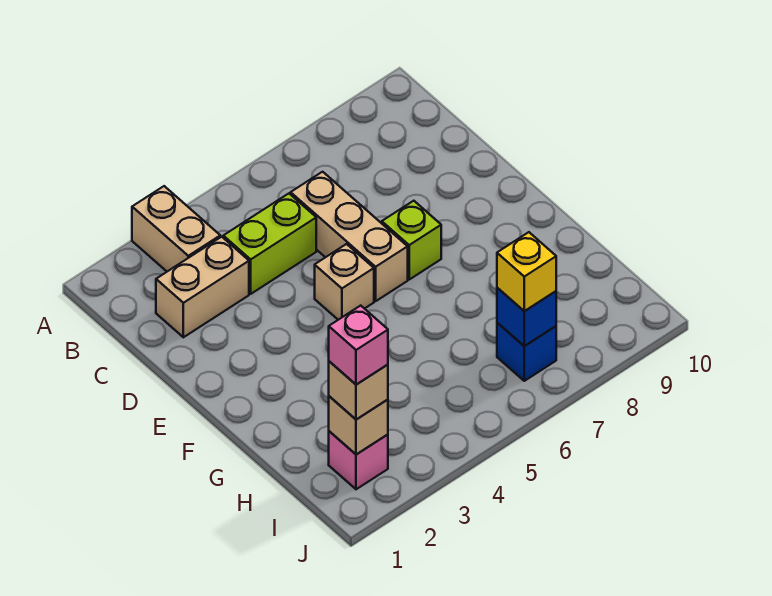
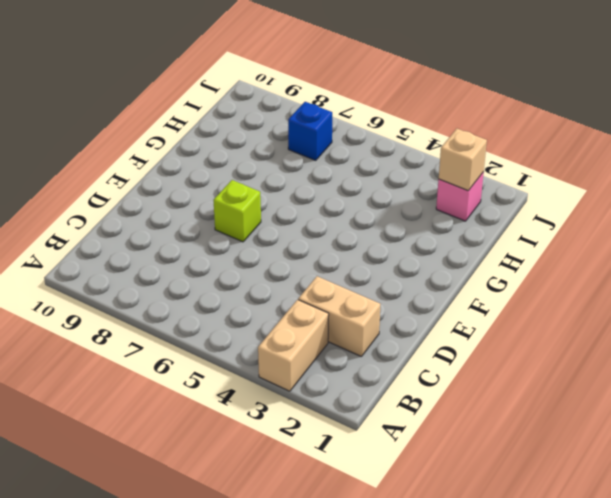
none -> lime brick C4:C5 level 1
none -> tan brick C6:E6 level 1
none -> tan brick E5 level 1

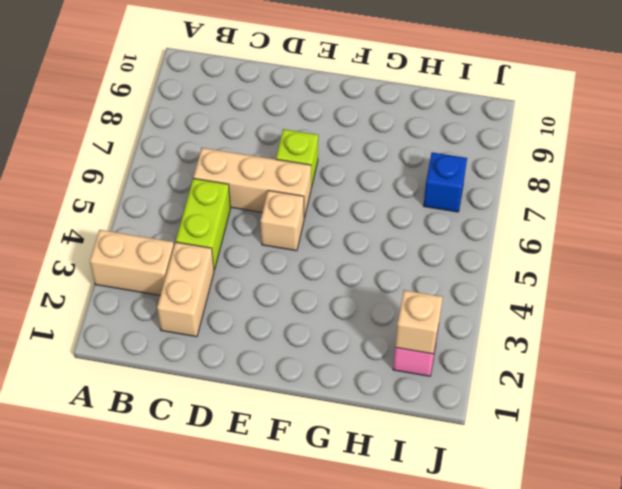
none -> blue brick I7 level 2
none -> tan brick I2 level 3
none -> yellow brick I7 level 3

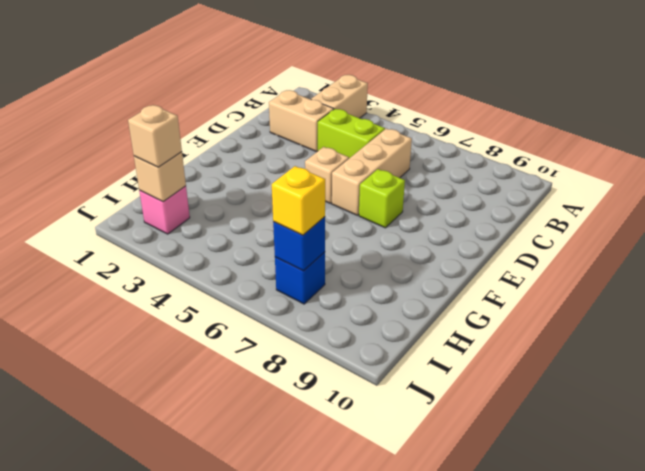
none -> pink brick I2 level 4

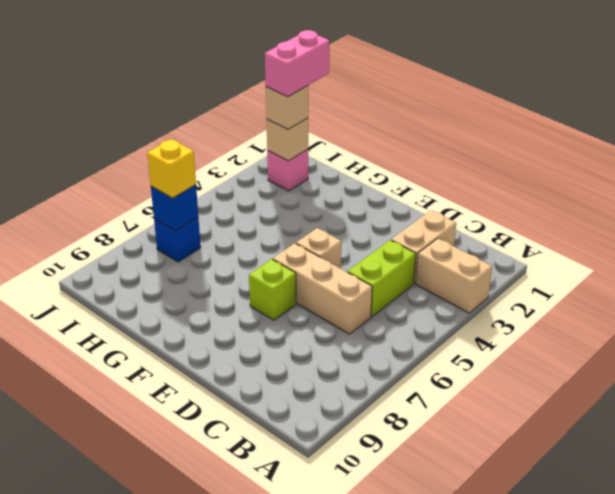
pink brick I1:I2 level 4 -> pink brick I2 level 4

